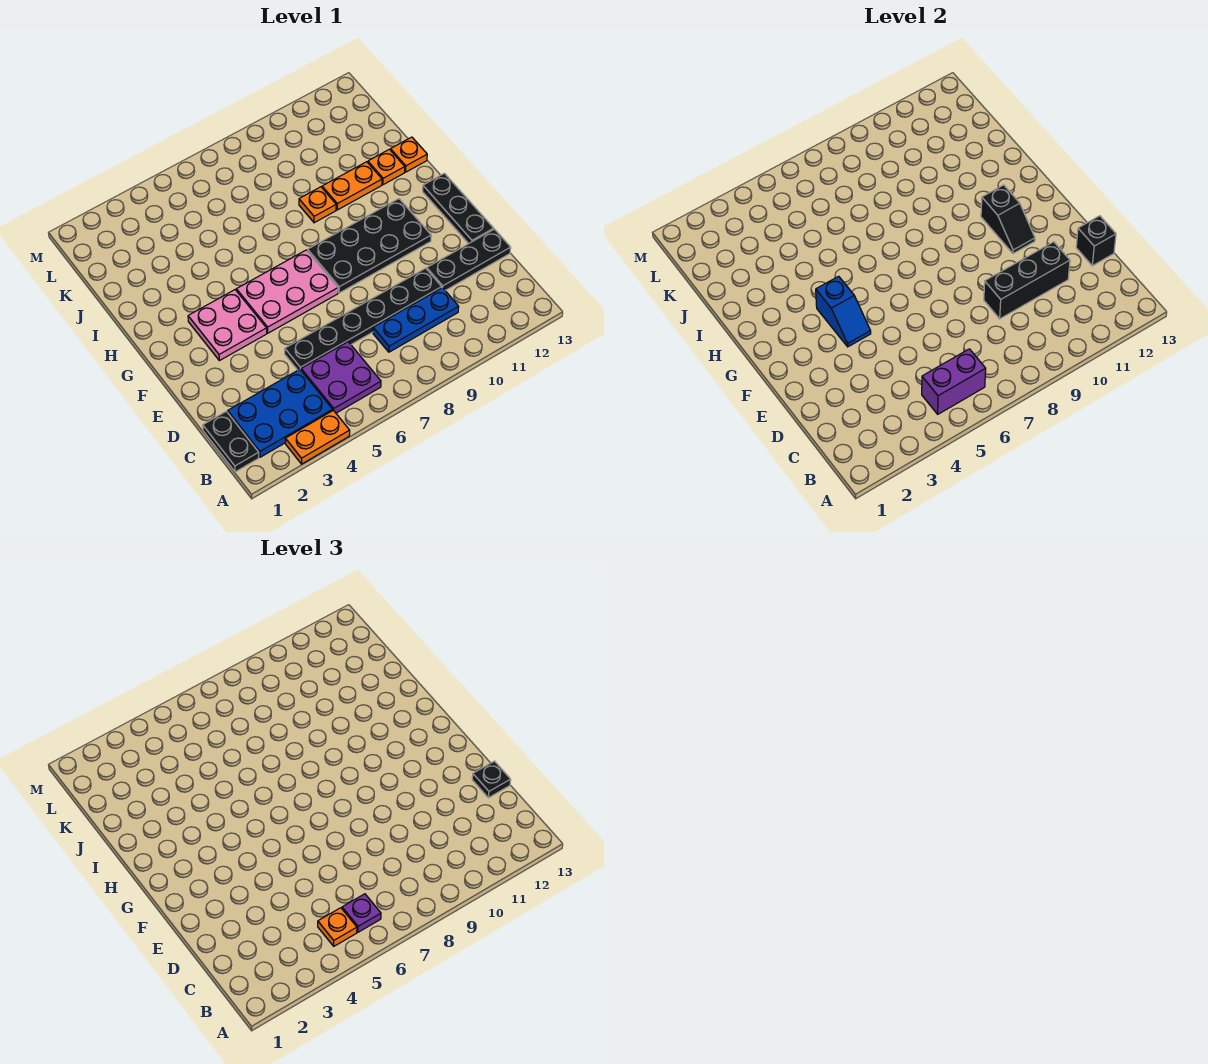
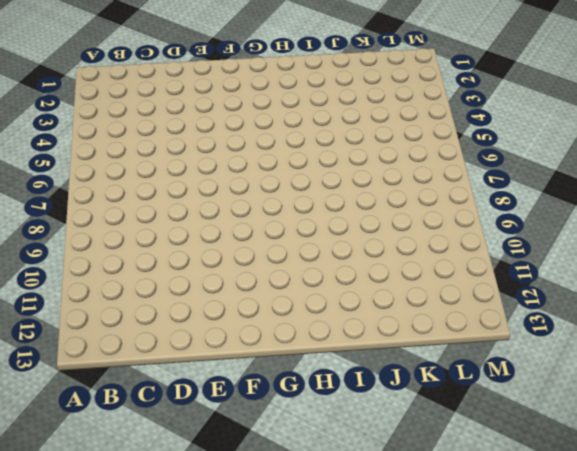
none -> orange plate A3:A4 level 1
none -> black plate B1:C1 level 1
none -> blue plate B2:C4 level 1

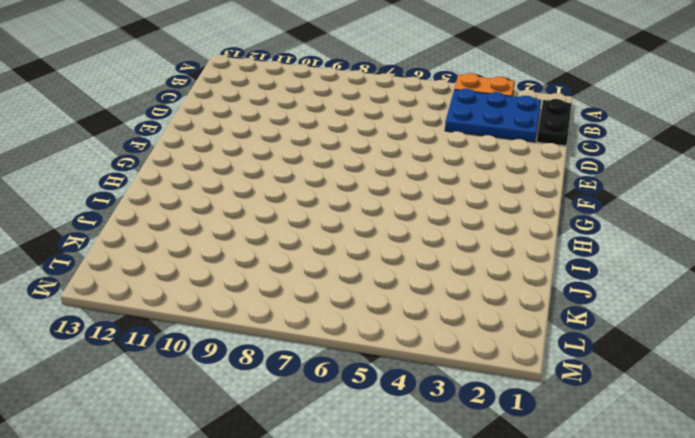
none -> purple plate B5:C6 level 1
none -> blue plate C8:C10 level 1
none -> black plate D5:D10 level 1

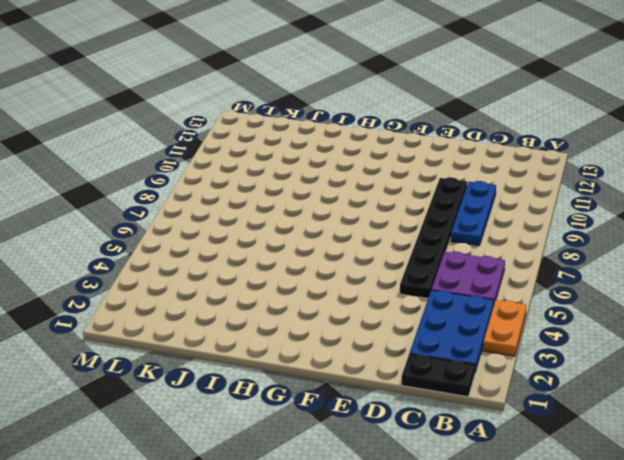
none -> black plate D11:D13 level 1
none -> black plate E13:G13 level 1
none -> pink plate F3:G4 level 1

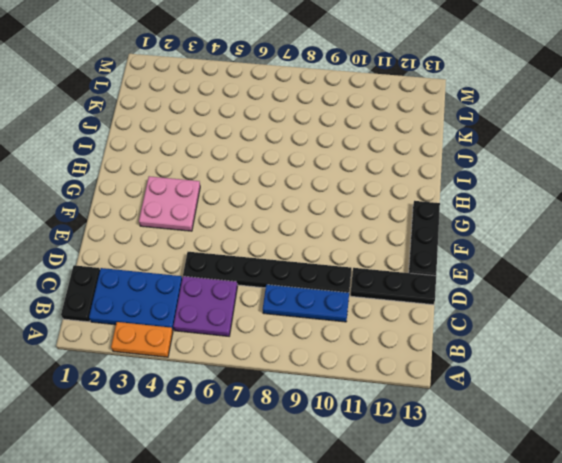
none -> pink plate F5:G7 level 1
none -> black plate F8:G11 level 1
none -> orange plate I9 level 1

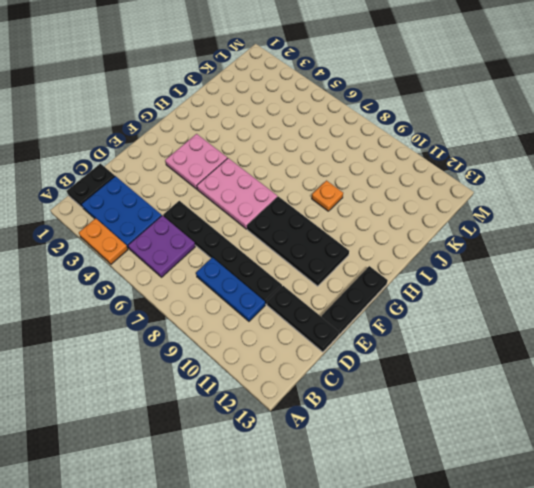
none -> orange plate I10:I11 level 1
none -> orange plate I12 level 1
none -> orange plate I13 level 1

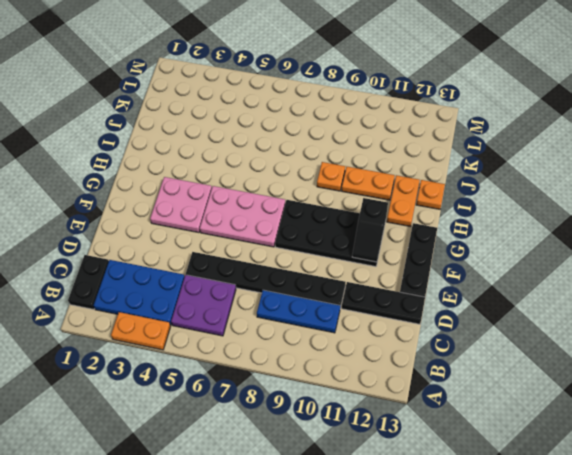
orange plate H12:I12 level 1 -> orange plate I12 level 1
none -> purple brick B5:B6 level 2
none -> black brick D9:D11 level 2
none -> black brick D13 level 2

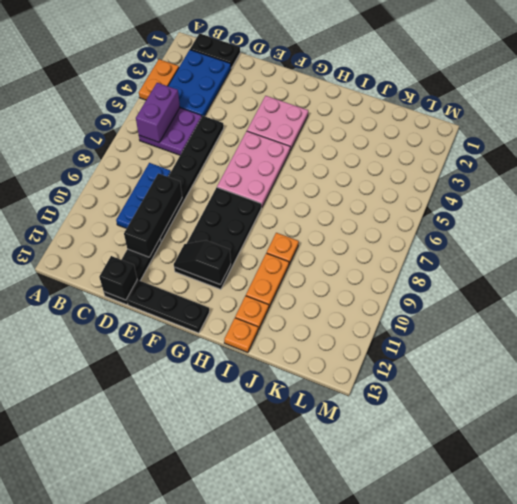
none -> blue slope F4:G4 level 2 top G
none -> orange plate B5 level 3
none -> purple plate B6 level 3

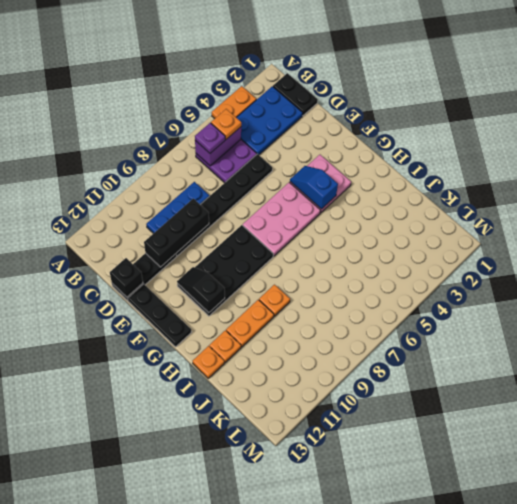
none -> black plate D13 level 3

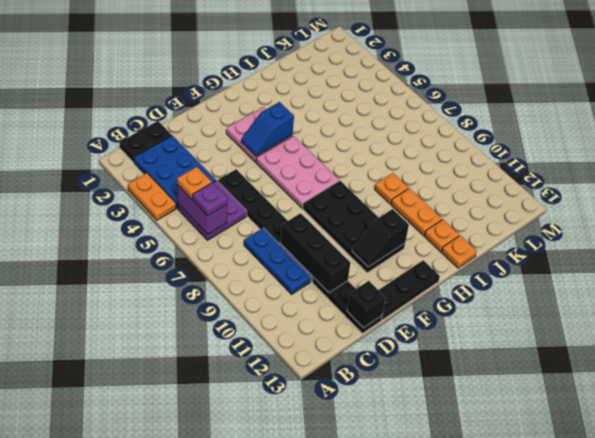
none -> black plate D13 level 3

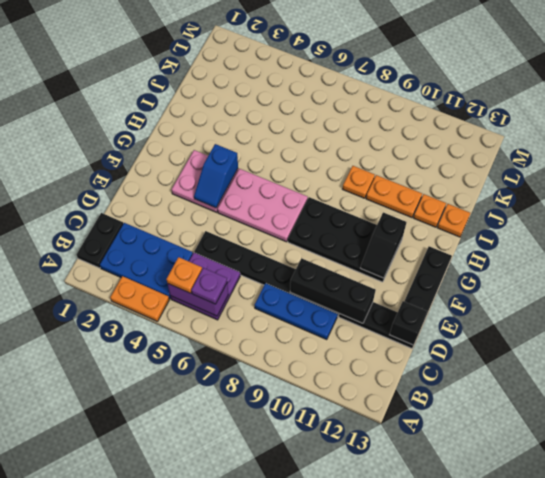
none -> black plate D13 level 3

